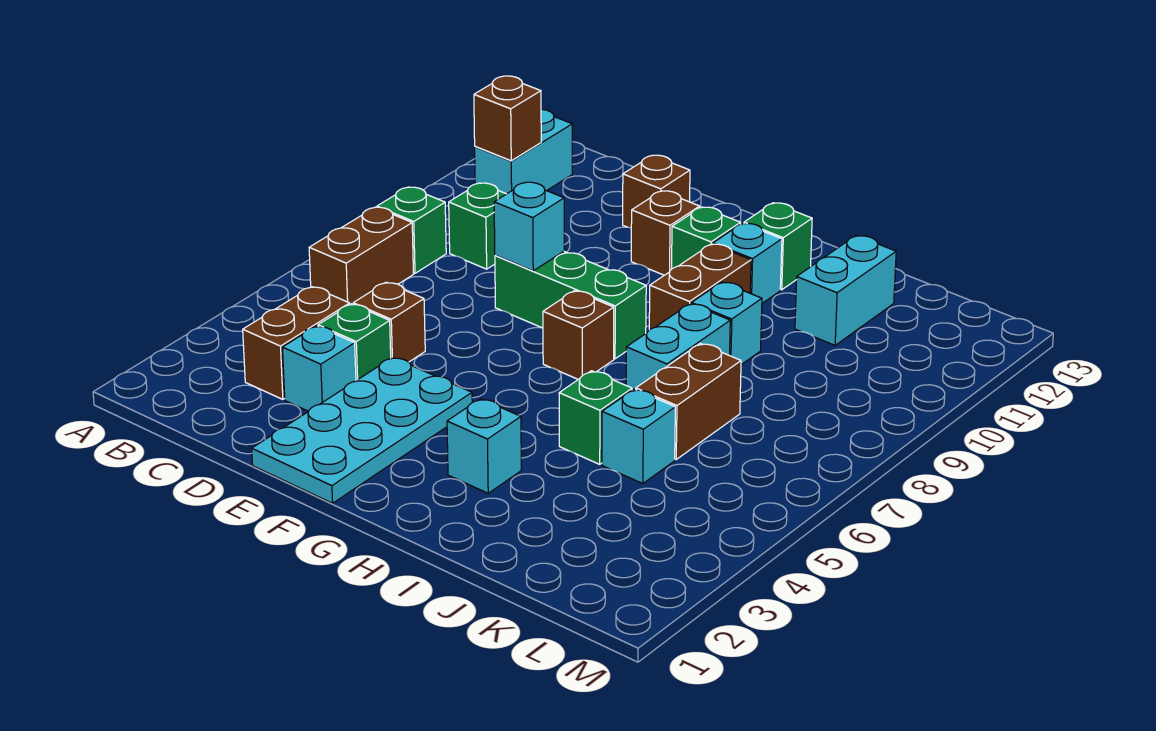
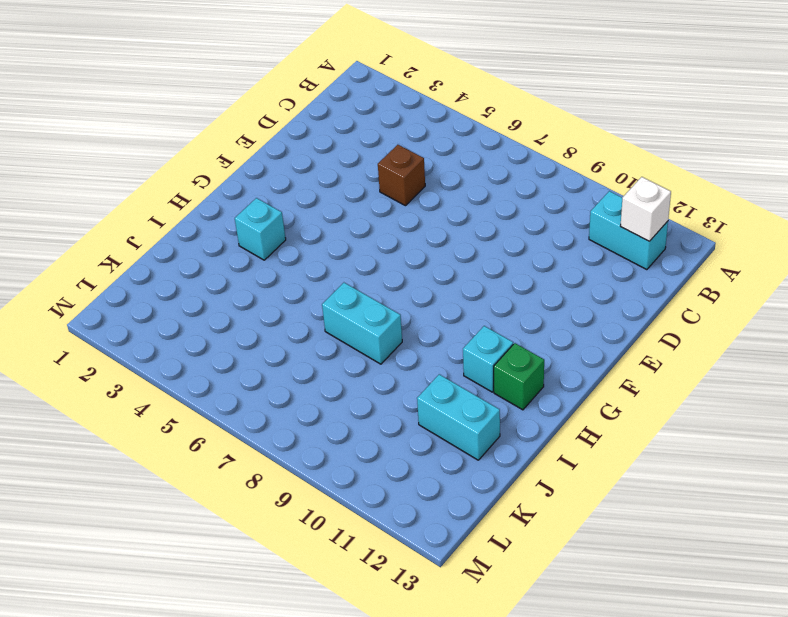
white brick B12 level 2 -> none
none -> brown brick B6:B7 level 1
none -> green brick B8 level 1
none -> brown brick C3:C4 level 1

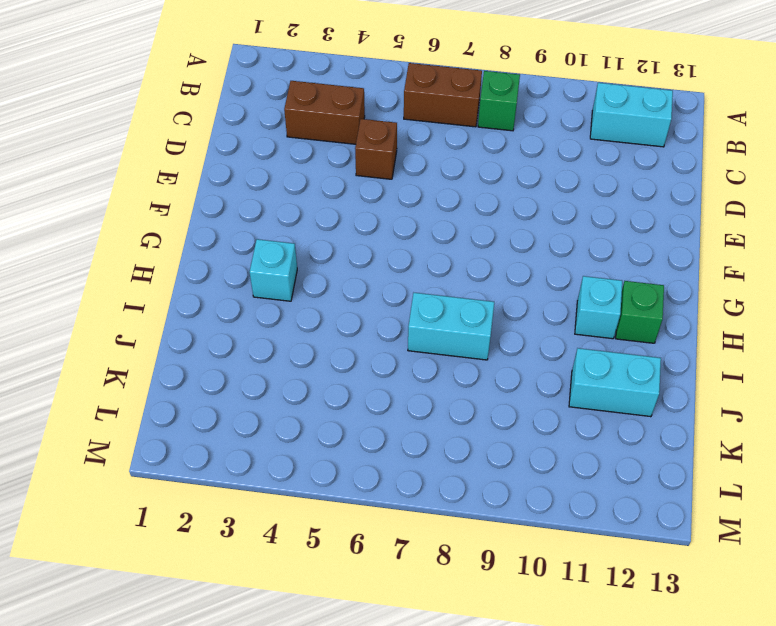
none -> green brick C9 level 1
none -> cyan brick D3 level 1
none -> green brick D4 level 1

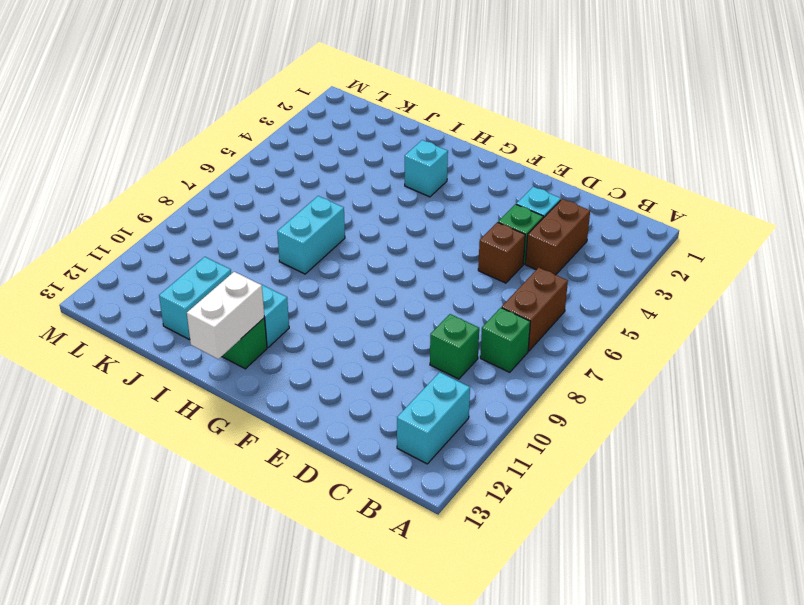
white brick H12:H13 level 2 -> none
none -> cyan plate E1:F4 level 1
none -> green brick E8:G8 level 1
none -> brown brick E12 level 1

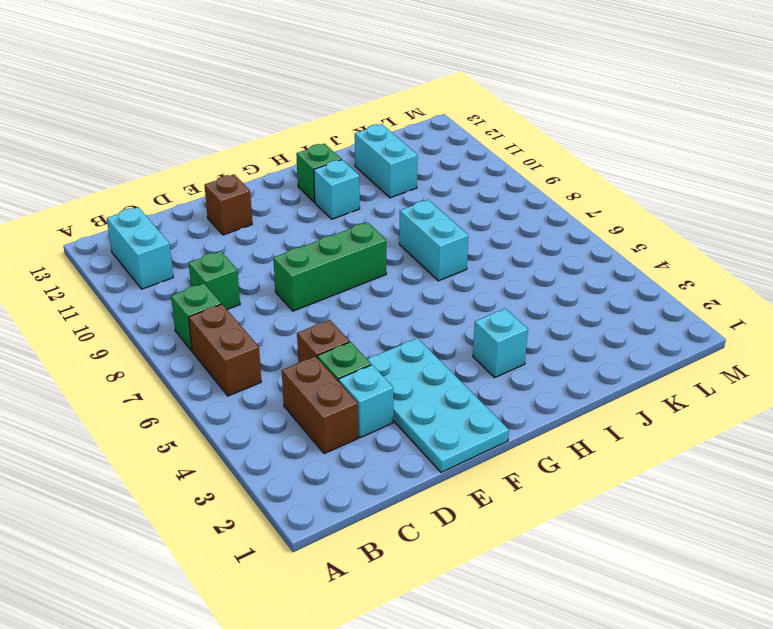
none -> brown brick F11 level 1
none -> brown brick G7 level 1
none -> green brick G11 level 1

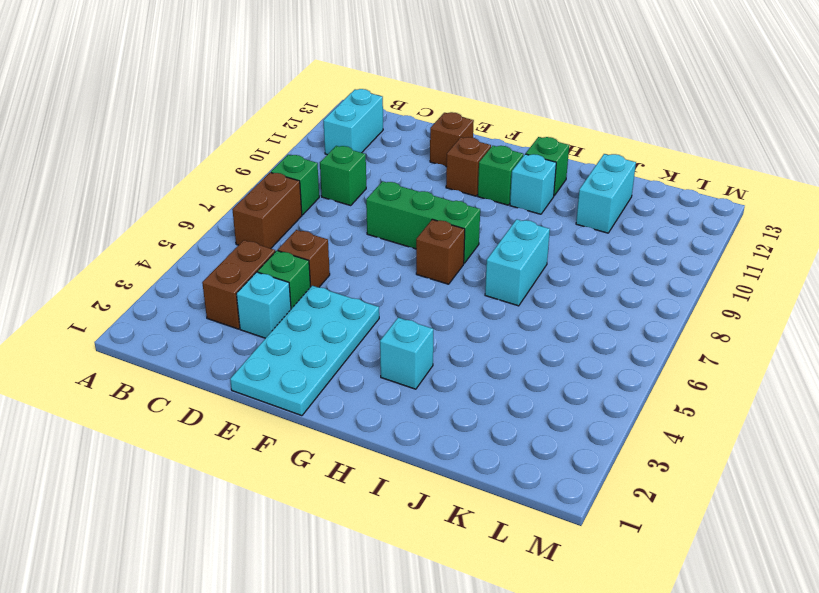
none -> brown brick H9:H10 level 1
none -> green brick I5 level 1
none -> cyan brick I9 level 1

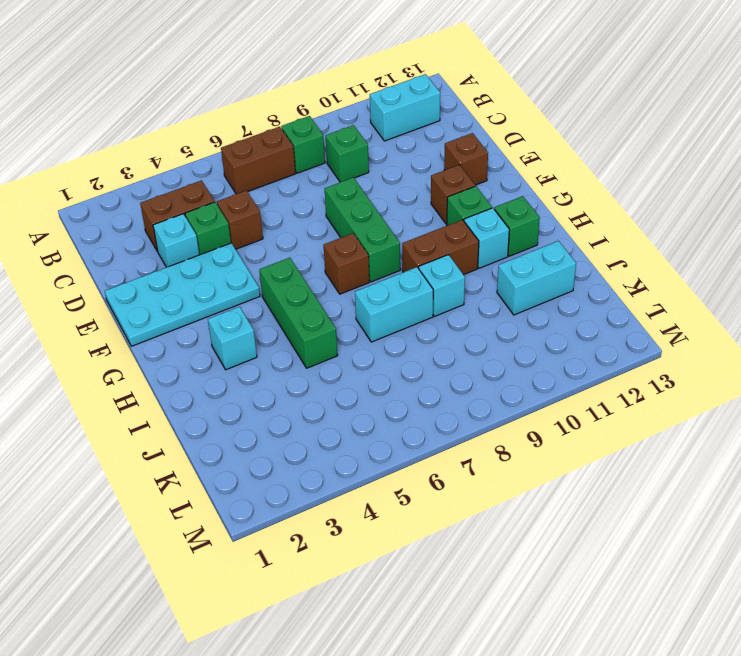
green brick G5:I5 level 1 -> green brick I5 level 1
none -> cyan brick J5 level 1
none -> brown brick J6:J7 level 1
none -> brown brick B11 level 2

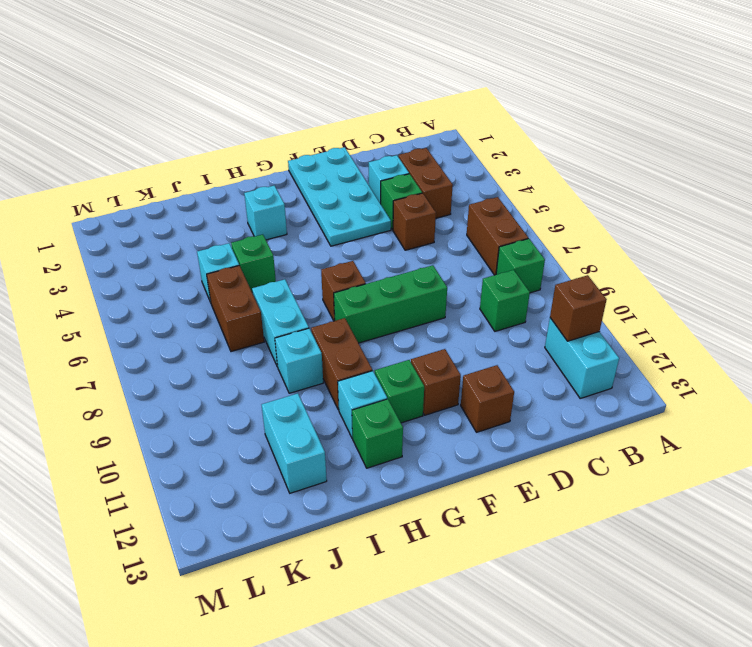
none -> cyan brick E8 level 2

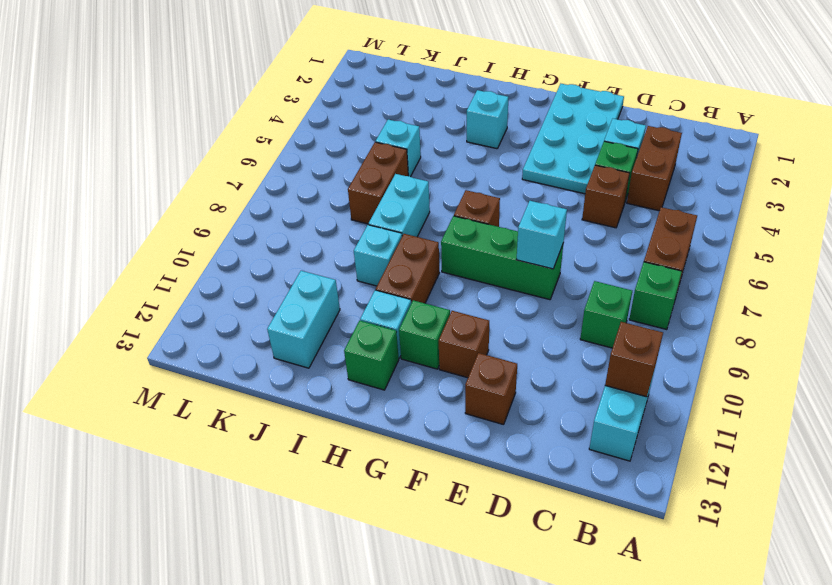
none -> green brick I5 level 1

